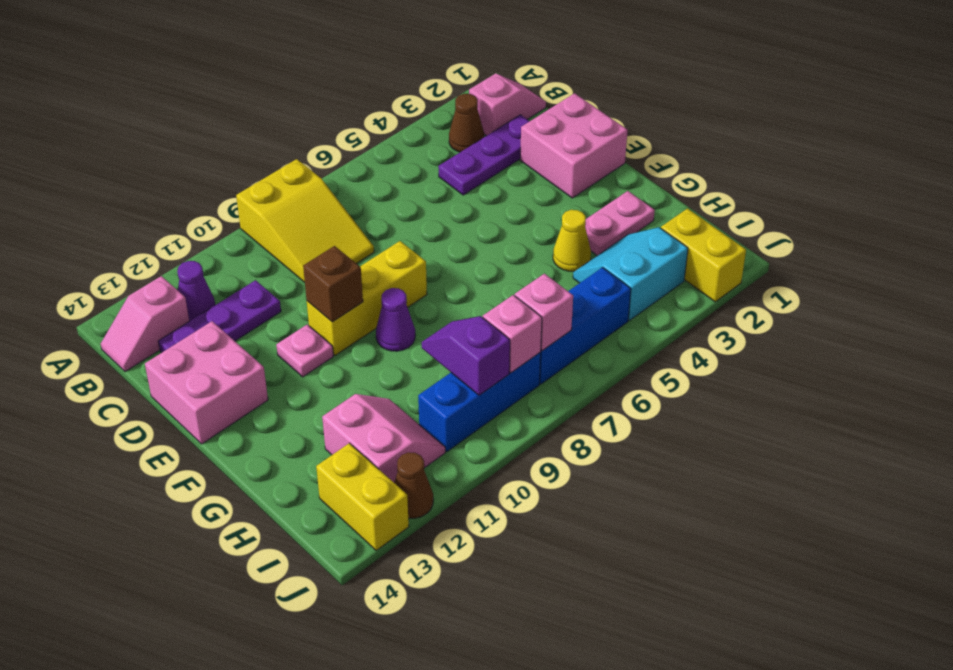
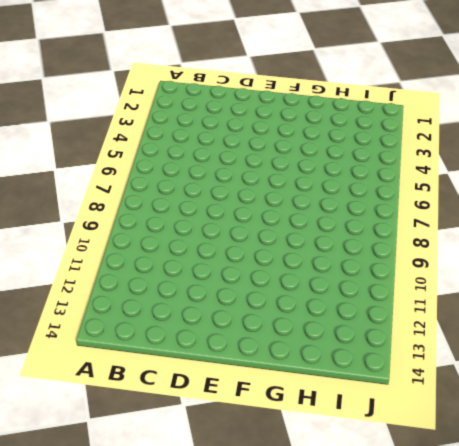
none -> yellow slope A8:C9 level 1 top A
none -> pink slope B1:B2 level 1 top 2
none -> brown cone B3 level 1

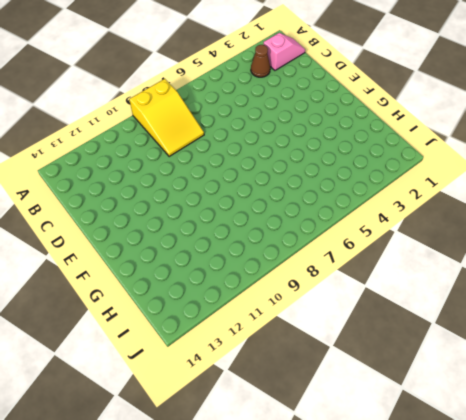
none -> purple cone B12 level 1
none -> pink slope B13:B14 level 1 top 13
none -> purple plate C2:C4 level 1

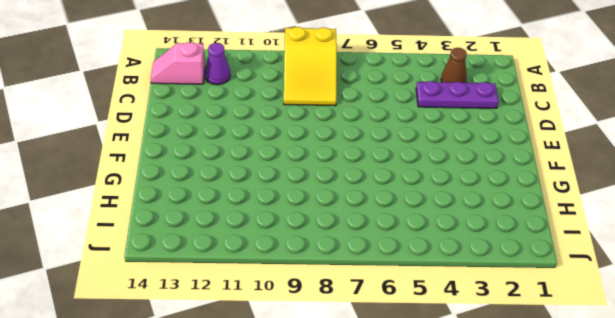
none -> pink slope B1:B2 level 1 top 2
none -> purple plate C11:C13 level 1
none -> pink brick D1:E2 level 1

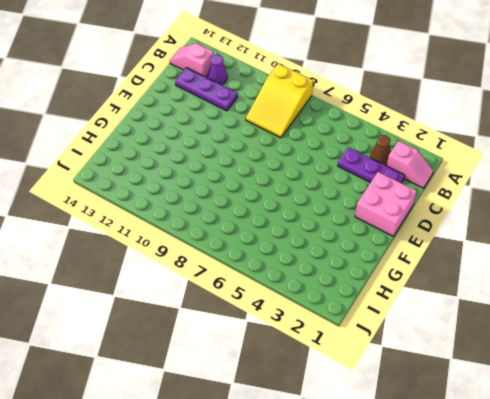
none -> pink brick D13:E14 level 1
none -> yellow brick E8:E10 level 1
none -> pink plate E11 level 1

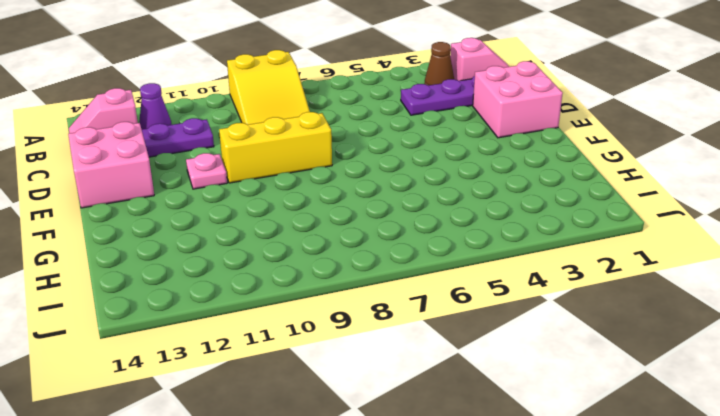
none -> purple cone F9 level 1
none -> pink plate G2:G3 level 1
none -> yellow cone G4 level 1

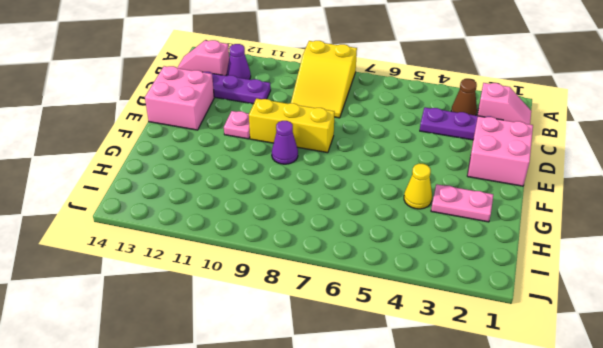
none -> cyan slope H3:I4 level 1 top I
none -> pink slope H11:I12 level 1 top 12
none -> yellow brick I2:J2 level 1

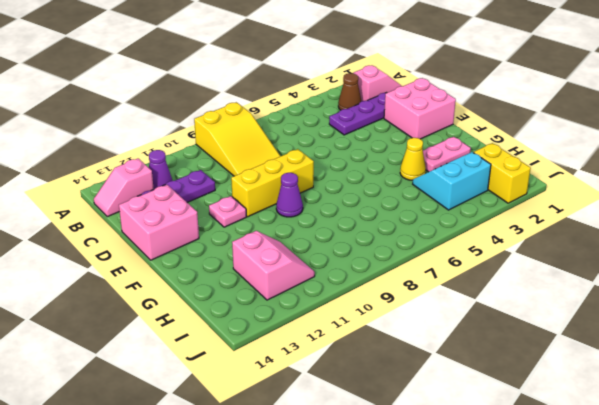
none -> blue brick I5:I7 level 1
none -> blue brick I8:I10 level 1
none -> yellow brick I13:J13 level 1

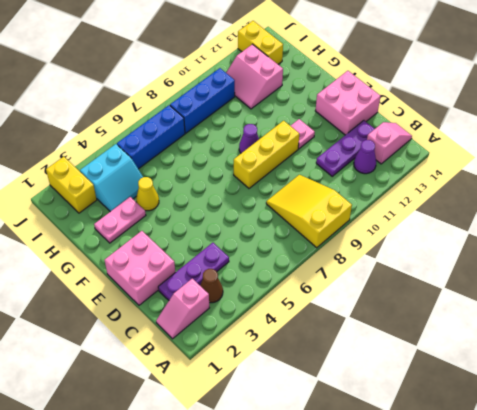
none -> brown cone J12 level 1
none -> brown brick E10 level 2
none -> purple slope H9:I9 level 2 top I

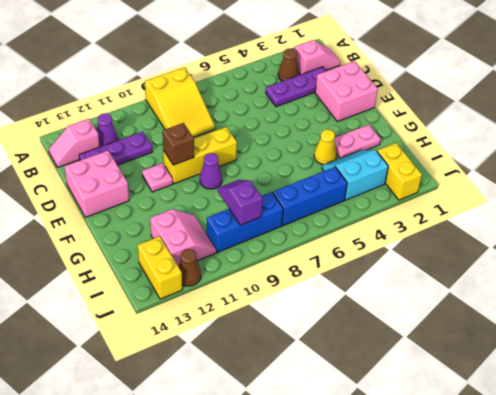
none -> pink brick I7 level 2
none -> pink brick I8 level 2

